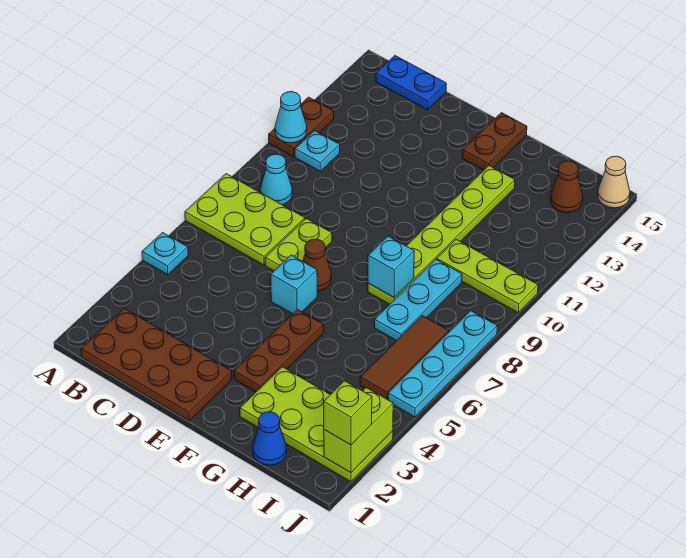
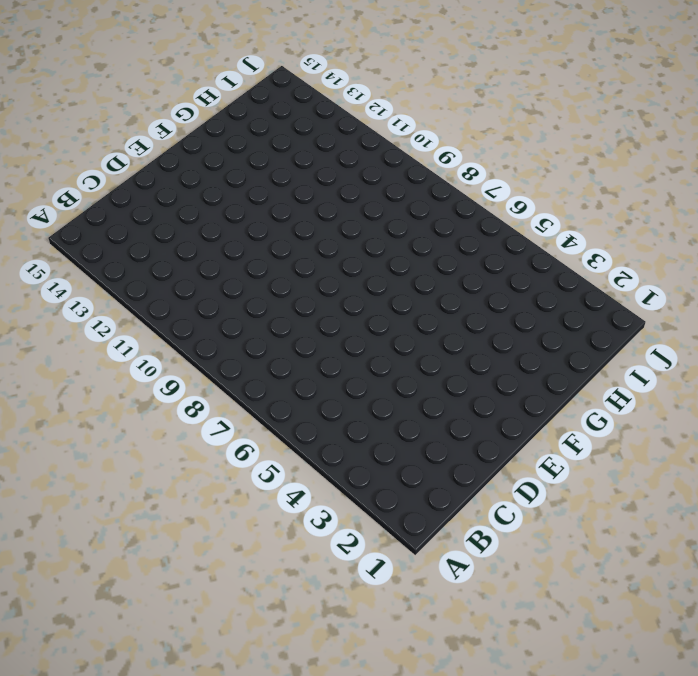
none -> cyan plate A5 level 1
none -> lime plate A7:C8 level 1
none -> brown plate A11:A12 level 1

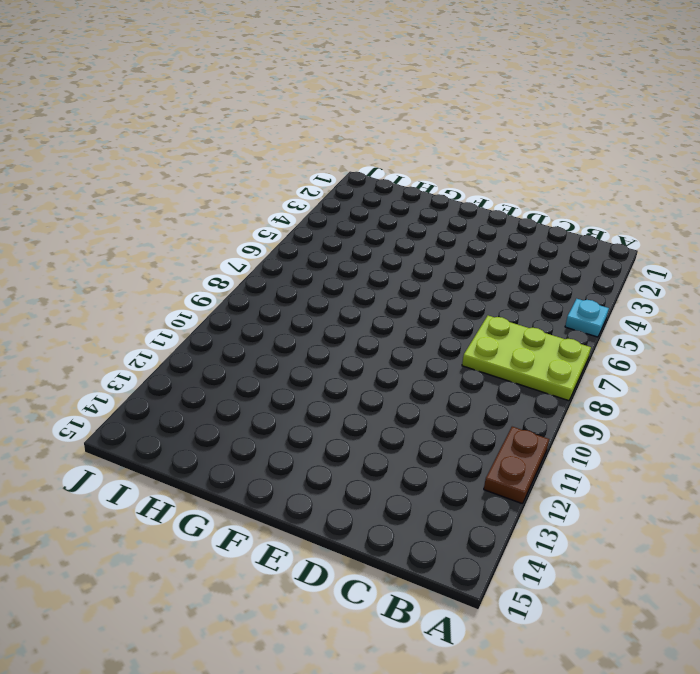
none -> brown plate B1:E2 level 1
none -> cyan cone B9 level 1
none -> cyan plate B11 level 1

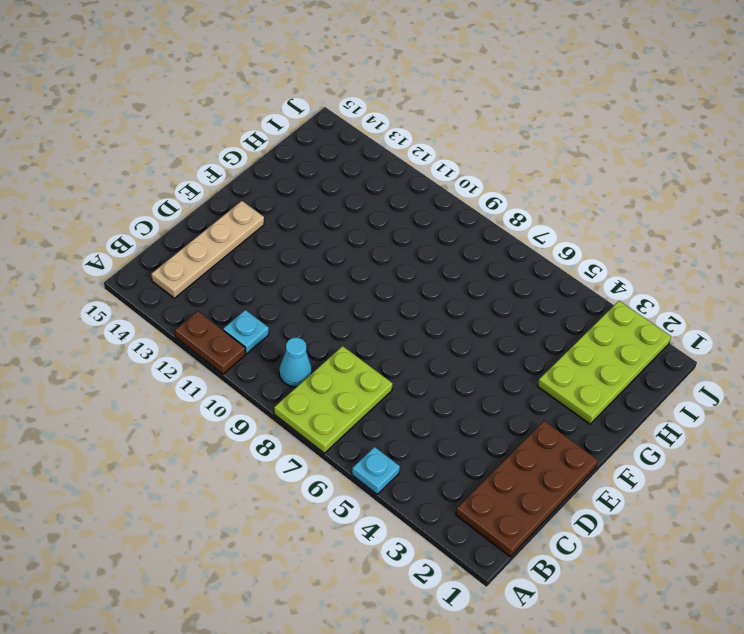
tan plate B14:E14 level 1 -> none
none -> blue plate B15:C15 level 1
none -> lime plate D7:D8 level 1
none -> cyan brick E6 level 1

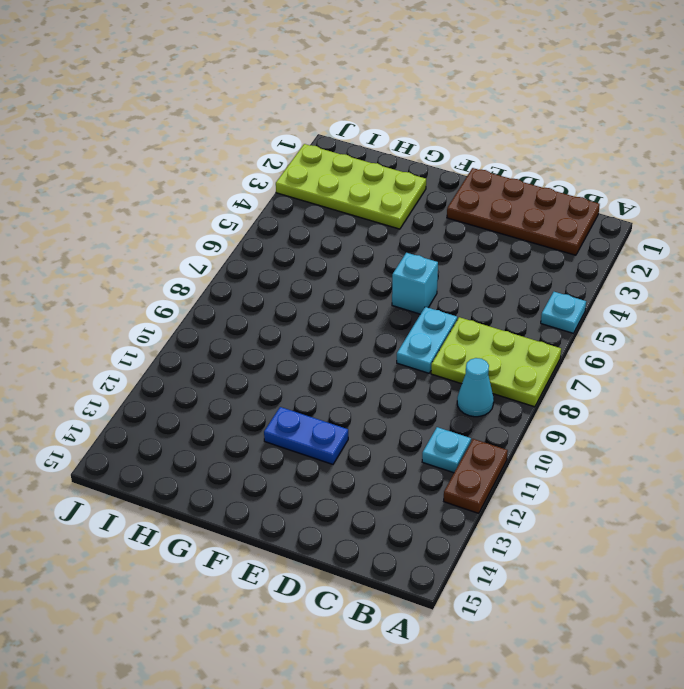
cyan plate D7:D8 level 1 -> lime plate D7:D8 level 1
blue plate E12:F12 level 1 -> blue plate B15:C15 level 1
none -> brown cone E7 level 1
none -> brown plate F3:F5 level 1
none -> brown plate F14:F15 level 1

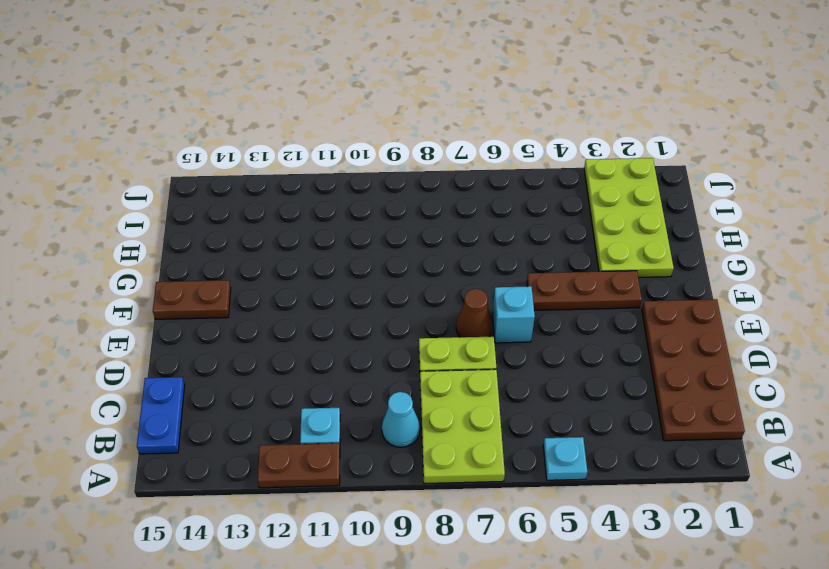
none -> lime plate G8:G13 level 1
none -> blue cone H1 level 1
none -> cyan plate H7:H9 level 1

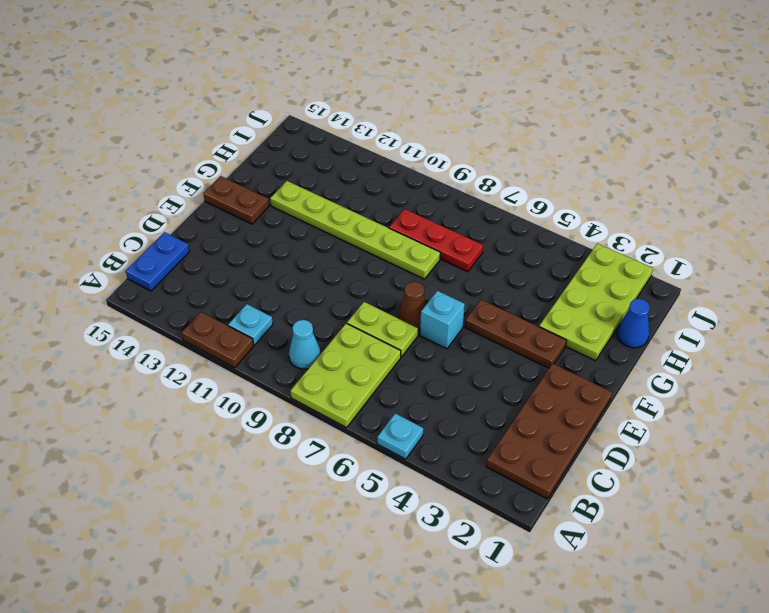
red plate H7:H9 level 1 -> cyan plate H7:H9 level 1
none -> lime plate H10:J10 level 1
none -> brown tile I5:I7 level 1
none -> brown cone I14 level 1

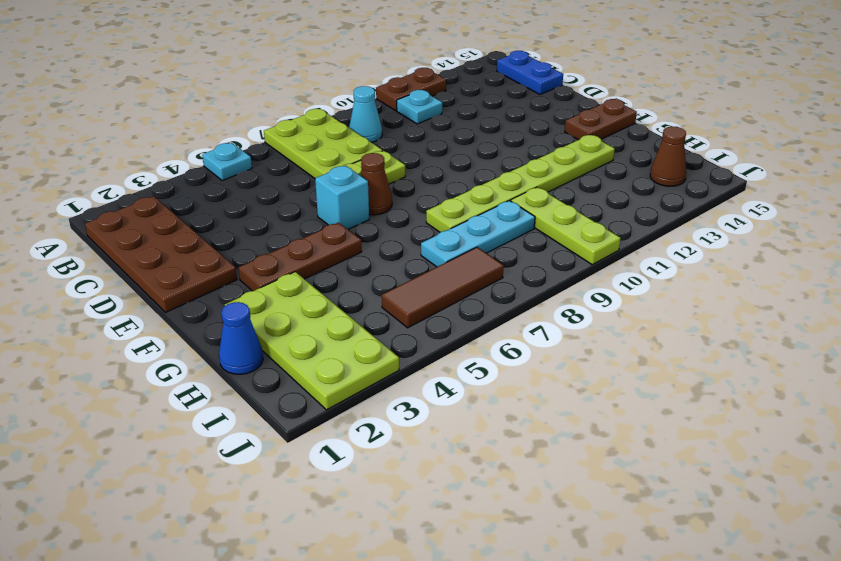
none -> cyan plate J5:J8 level 1
none -> tan cone J15 level 1
none -> cyan cone A11 level 2

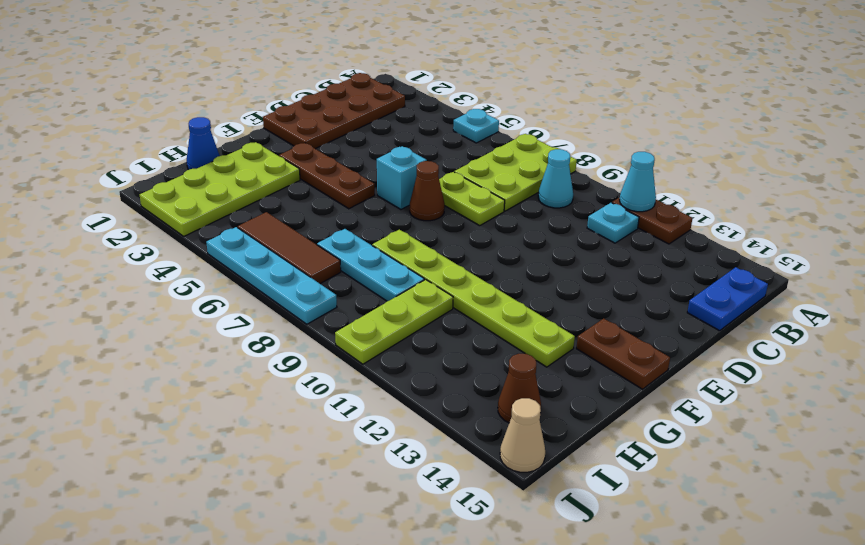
none -> cyan brick G8 level 2
none -> lime brick J2:J3 level 2
none -> lime brick J2 level 3

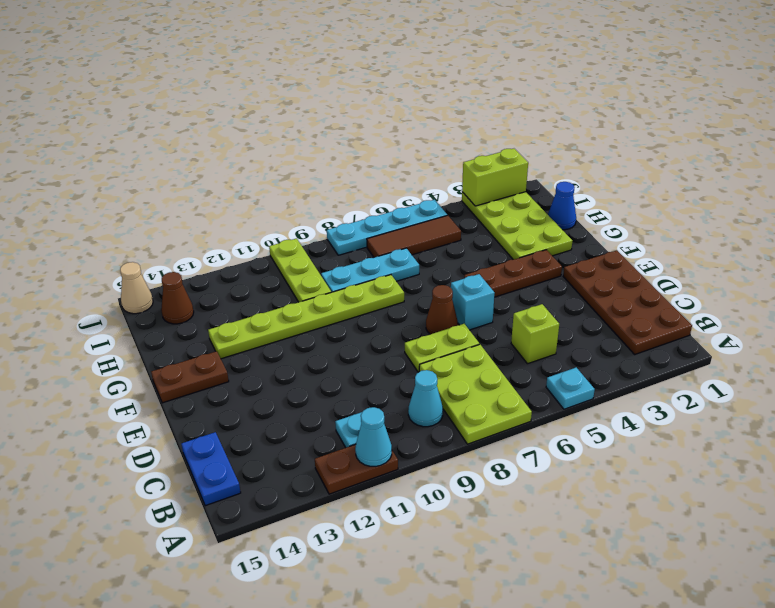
lime brick C5 level 1 -> lime brick J2 level 3
none -> cyan brick G8 level 2

